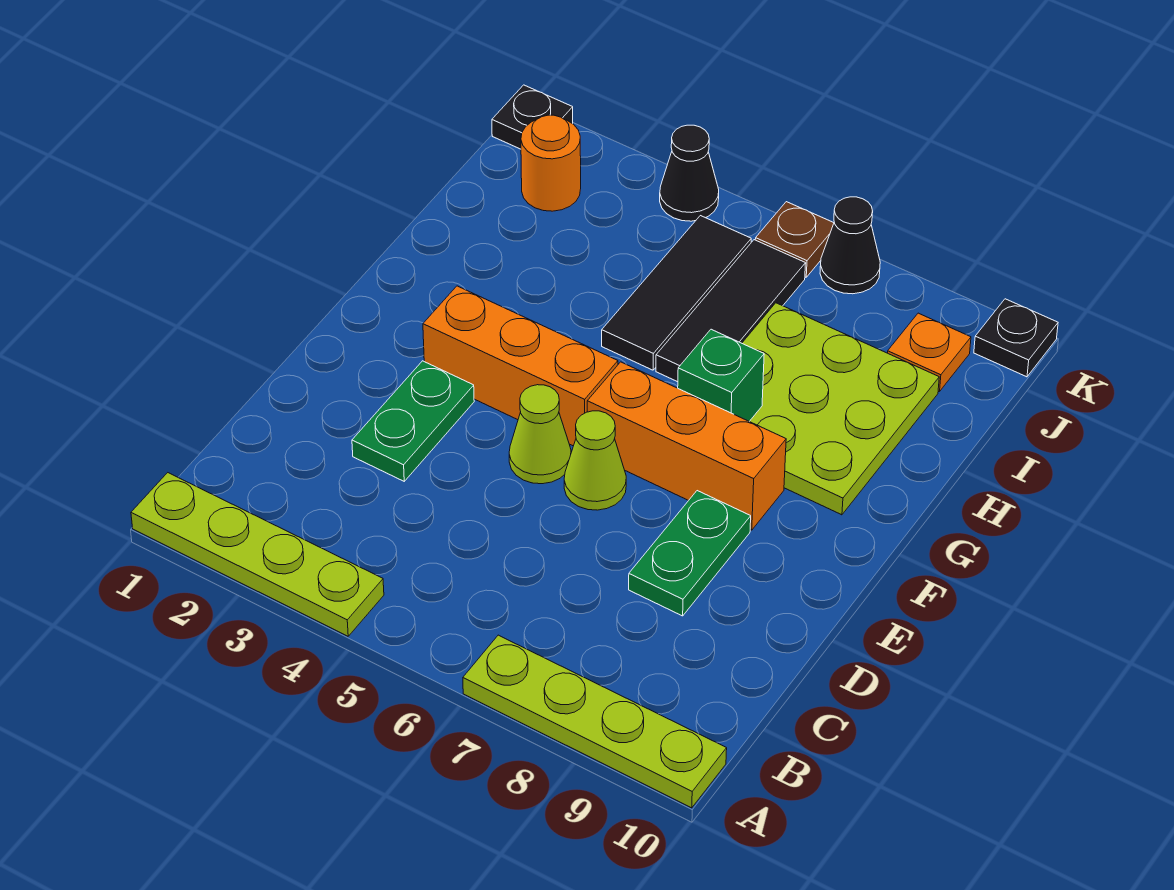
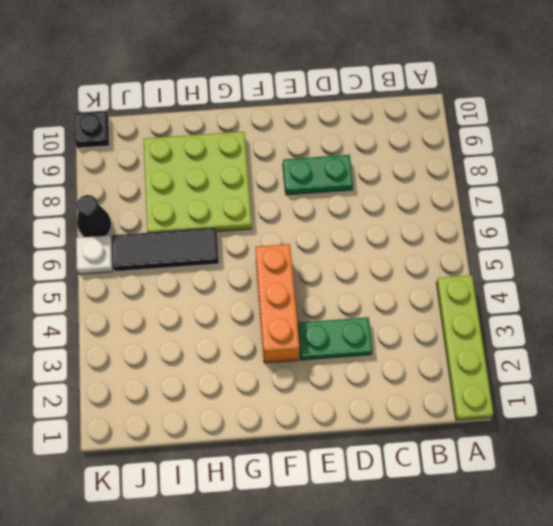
white plate K6 level 1 -> brown plate K6 level 1
none -> lime plate A7:A10 level 1
none -> lime cone E5 level 1
none -> lime cone E6 level 1

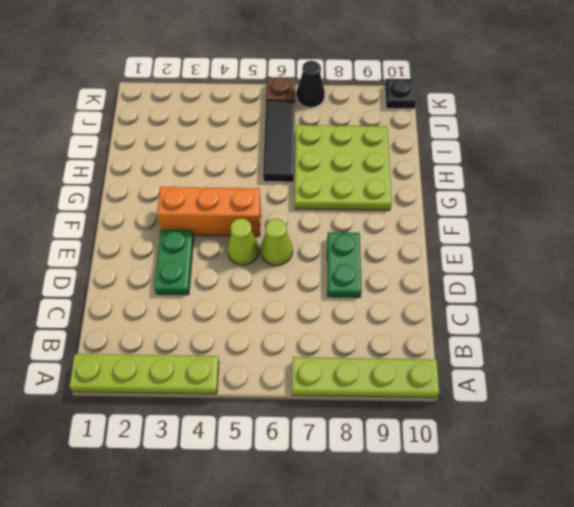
none -> orange brick F6:F8 level 1
none -> black tile H5:J5 level 1
none -> orange round brick J2 level 1

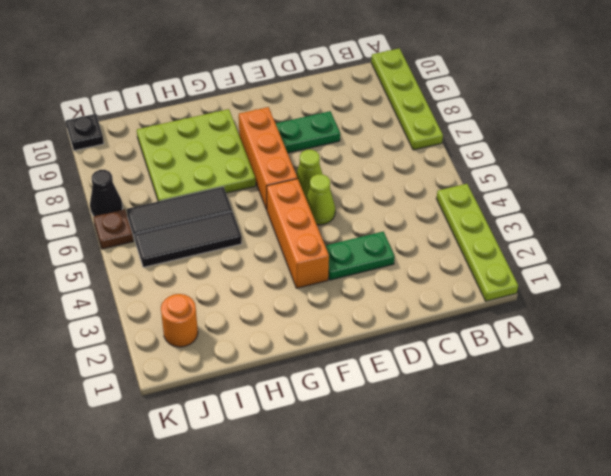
none -> orange plate J9 level 1
none -> black plate K1 level 1
none -> black cone K4 level 1

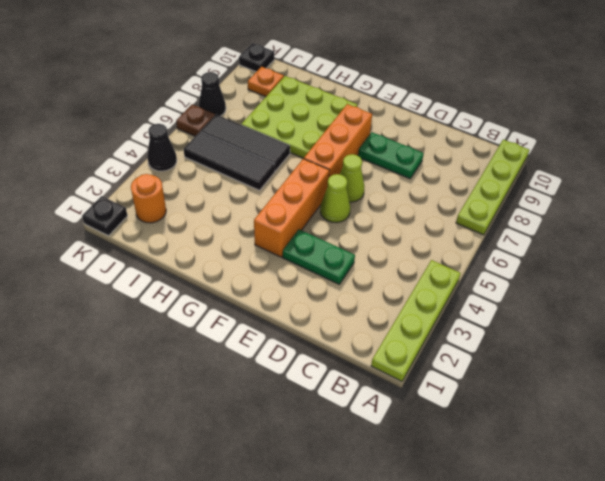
none -> green brick G7 level 2

